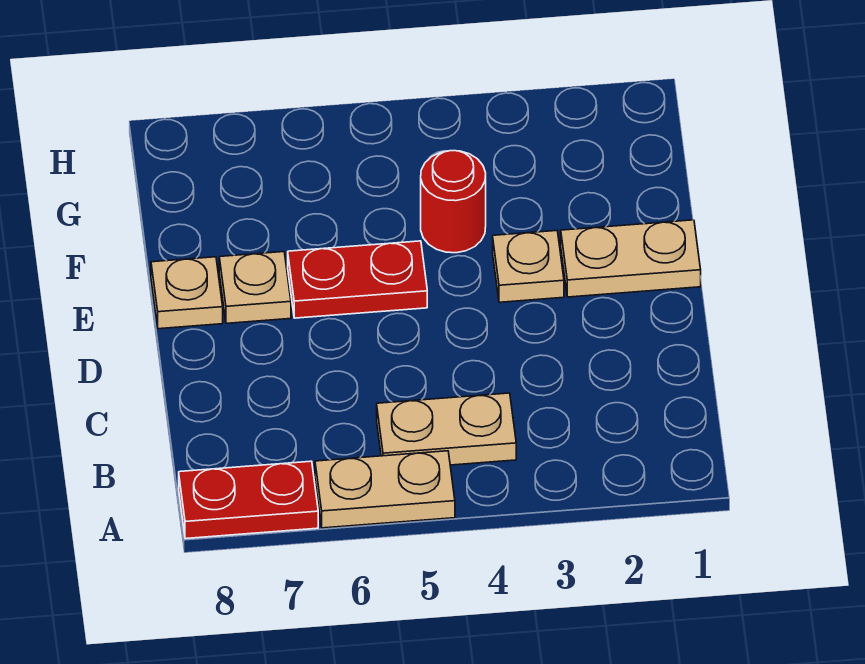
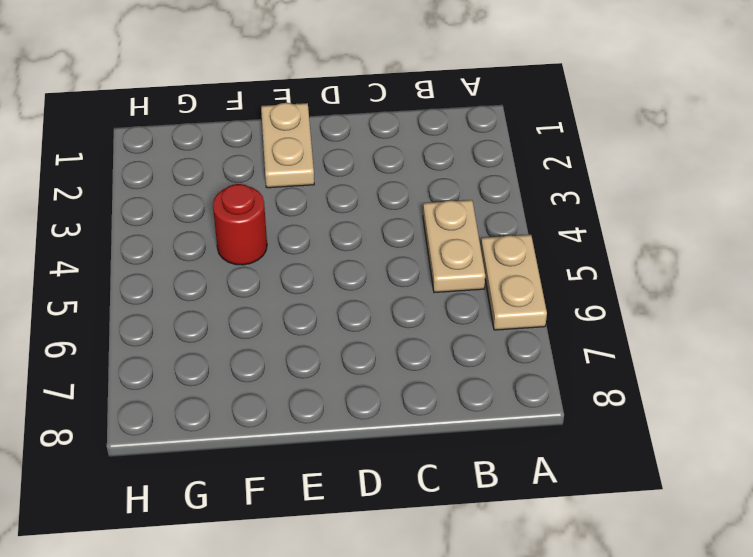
none -> red plate A7:A8 level 1
none -> tan plate E3 level 1

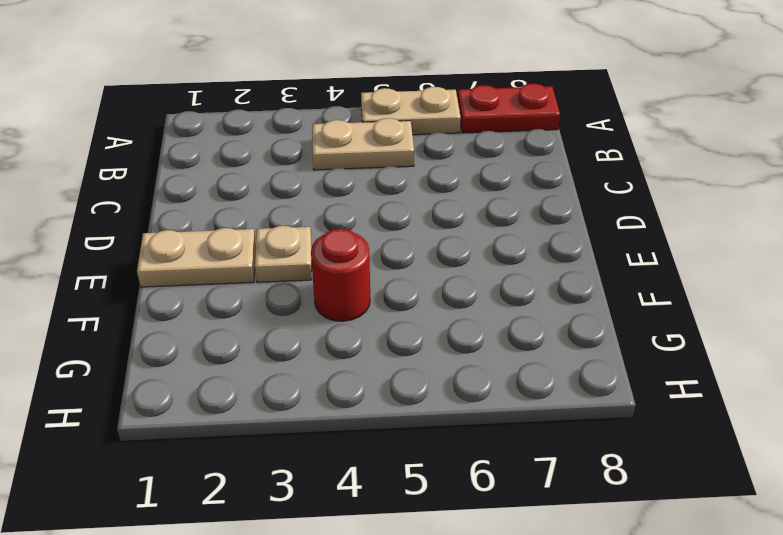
none -> red plate E5:E6 level 1
none -> tan plate E7 level 1

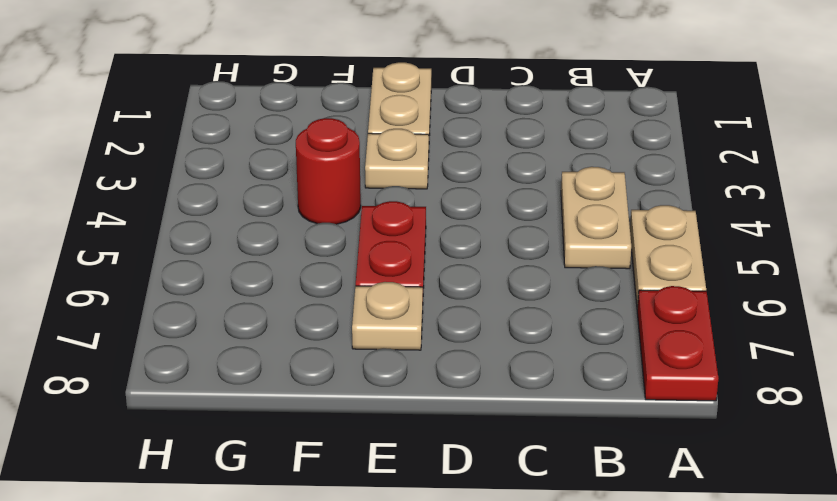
none -> tan plate E8 level 1

